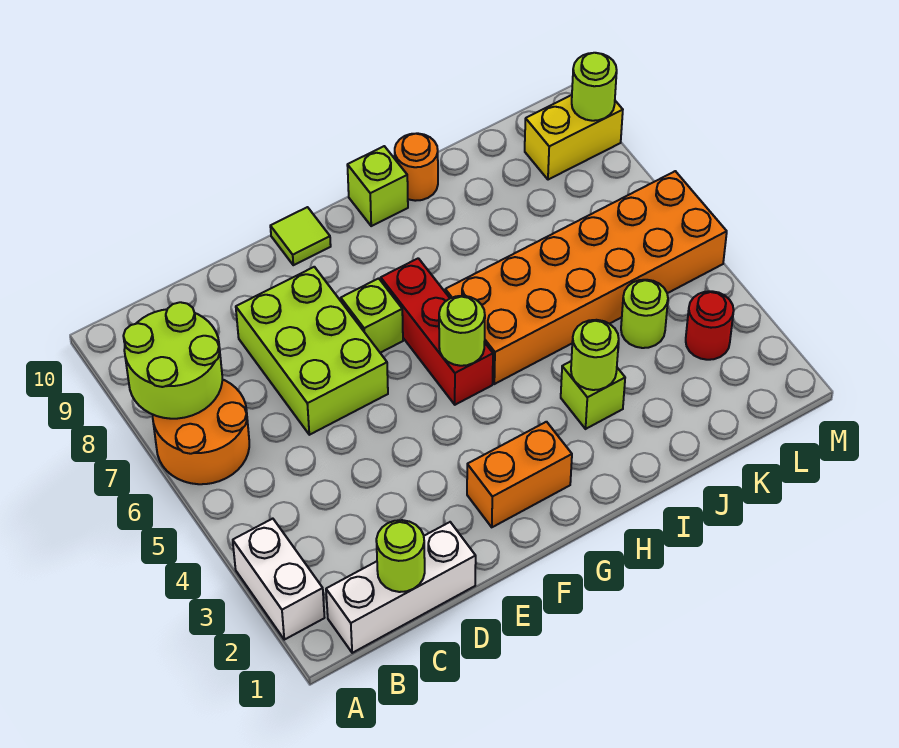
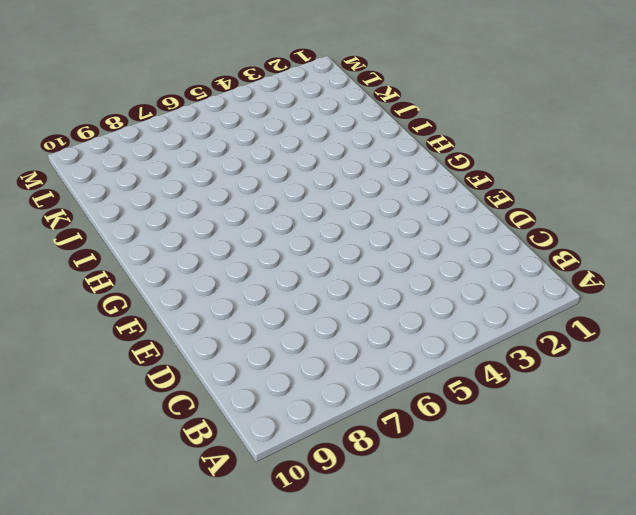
none -> white brick A2:A3 level 1
none -> orange round brick A6:B7 level 1
none -> white brick B1:D1 level 1

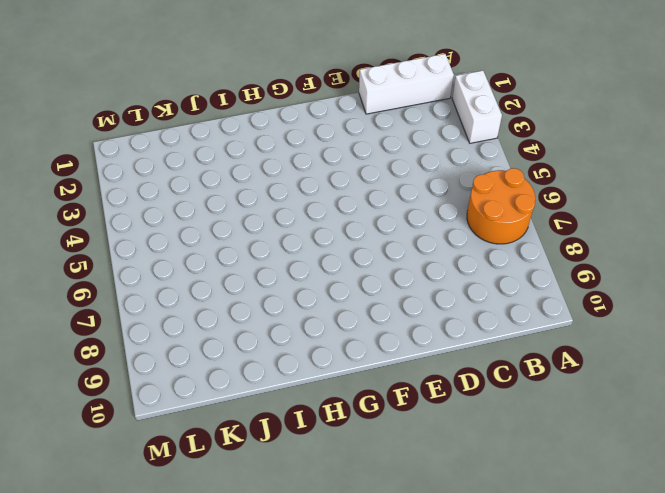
none -> lime brick D6:E8 level 1
none -> orange brick F2:G2 level 1
none -> lime brick F7 level 1

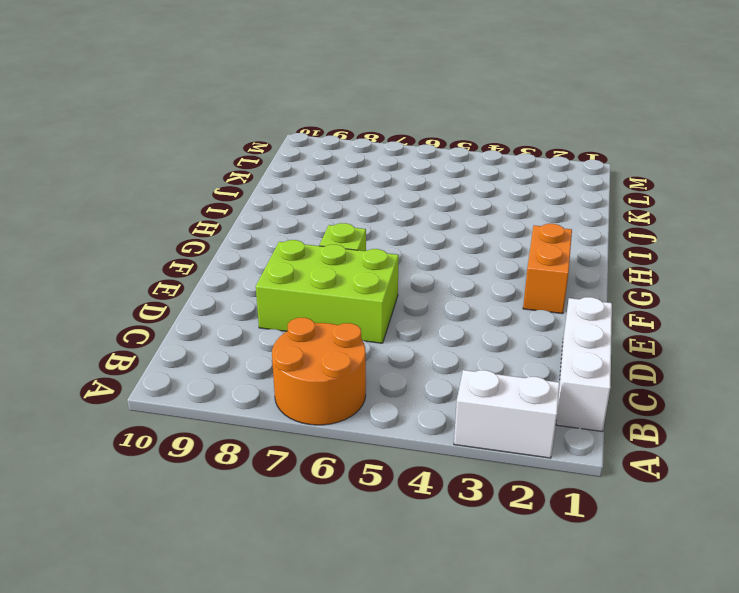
none -> lime tile F10 level 1
none -> red brick G5:G7 level 1
none -> orange brick H5:M6 level 1

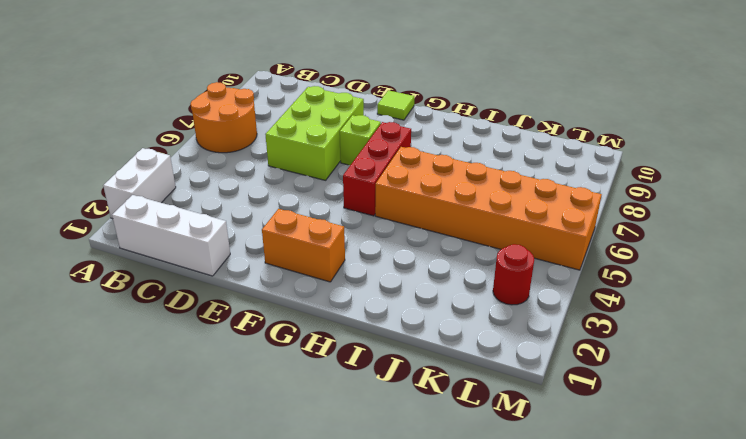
none -> lime brick H10 level 1
none -> lime brick I3 level 1
none -> orange round brick I10 level 1

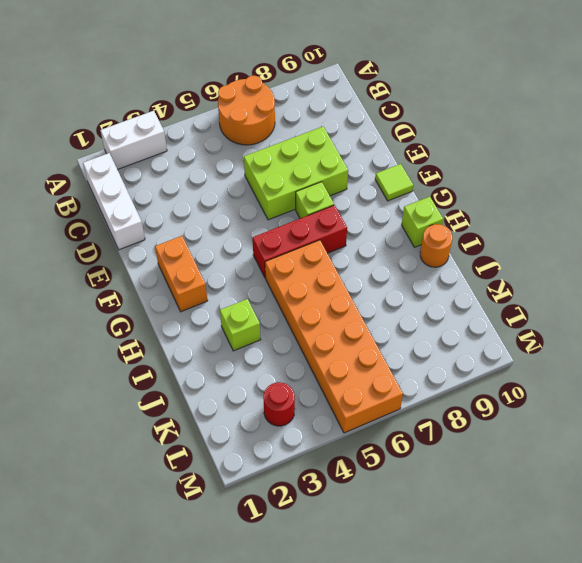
none -> lime round brick K4 level 1
none -> yellow brick L9:M9 level 1
none -> lime round brick A7:B8 level 2

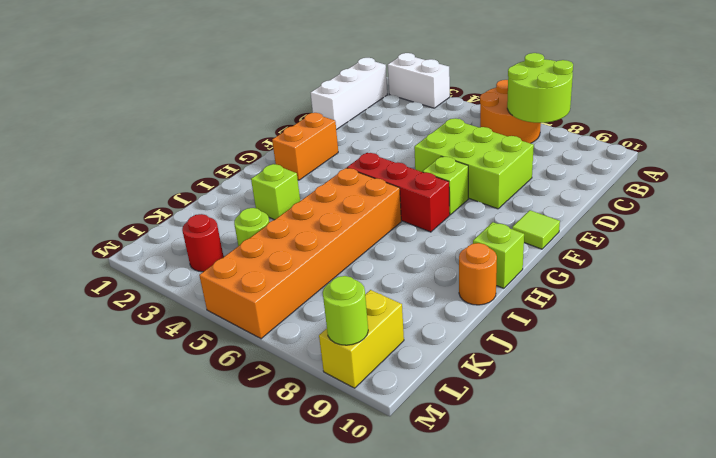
none -> lime round brick C1 level 2
none -> lime round brick G5 level 2
none -> lime round brick I3 level 2

